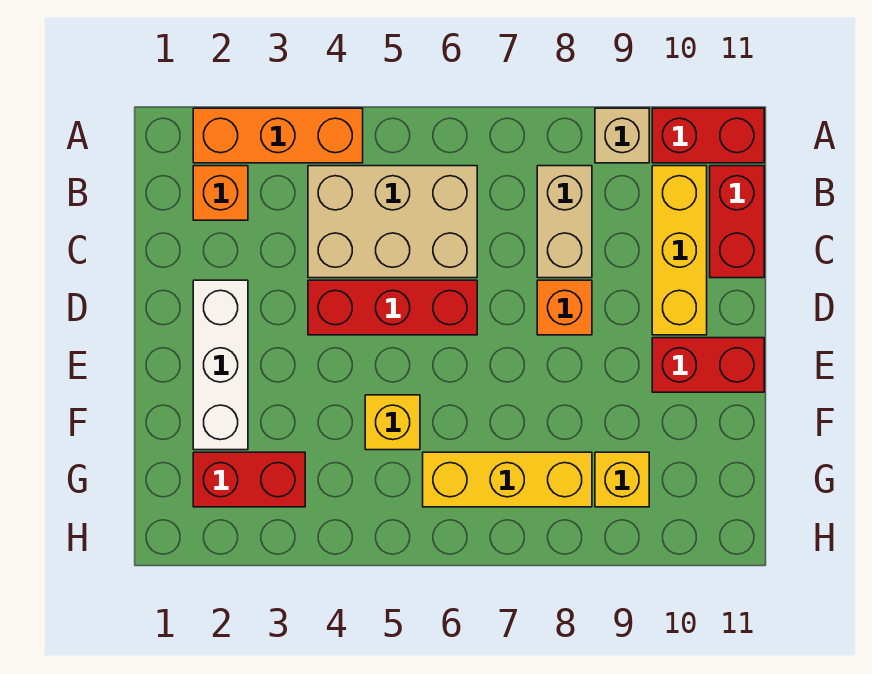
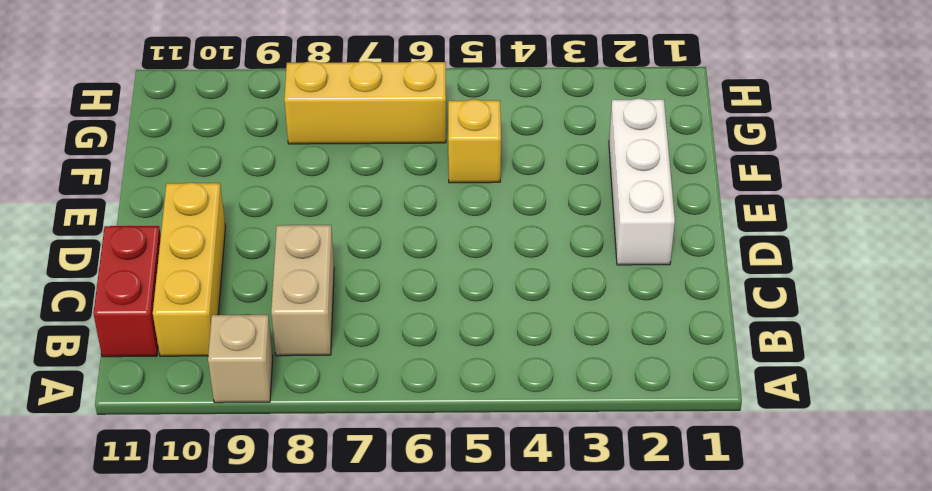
none -> orange brick A2:A4 level 1
none -> red brick A10:A11 level 1
none -> orange brick B2 level 1

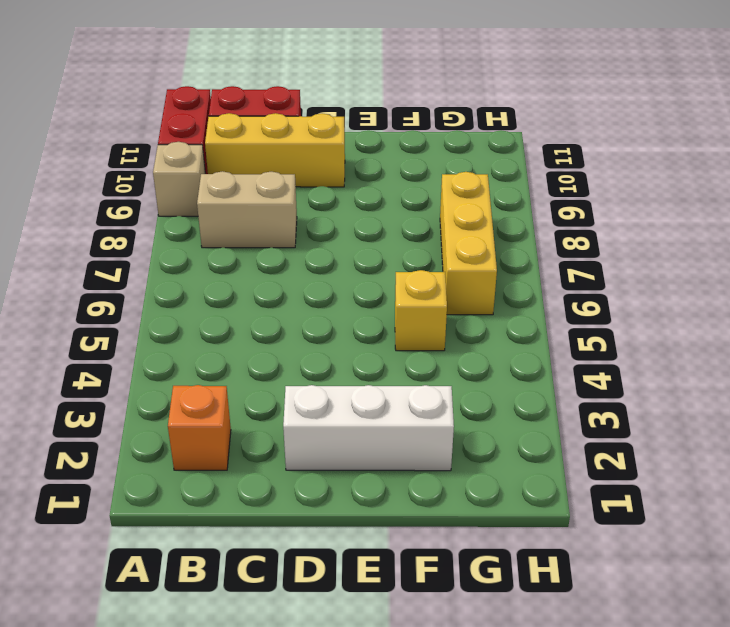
none -> orange brick A2:A4 level 1
none -> tan brick B4:C6 level 1
none -> red brick D4:D6 level 1

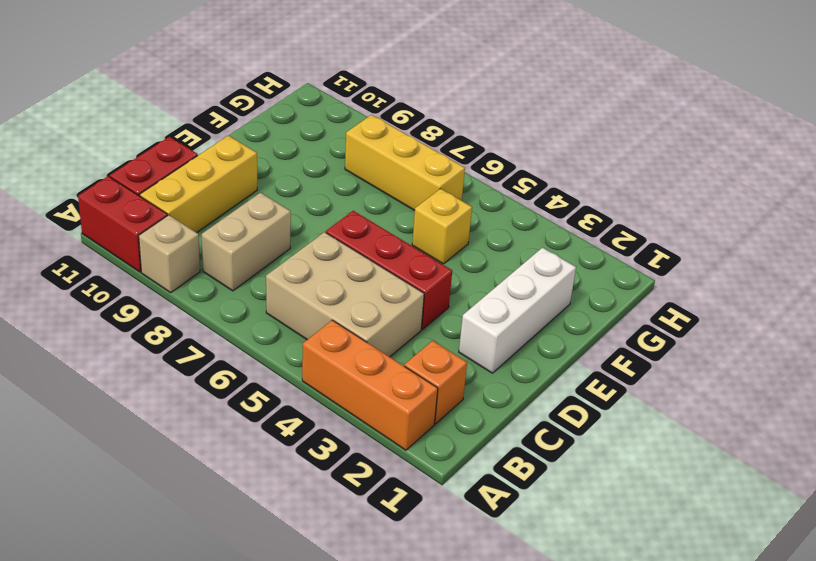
none -> orange brick D8 level 1
none -> red brick E10:E11 level 1
none -> red brick G2:G3 level 1

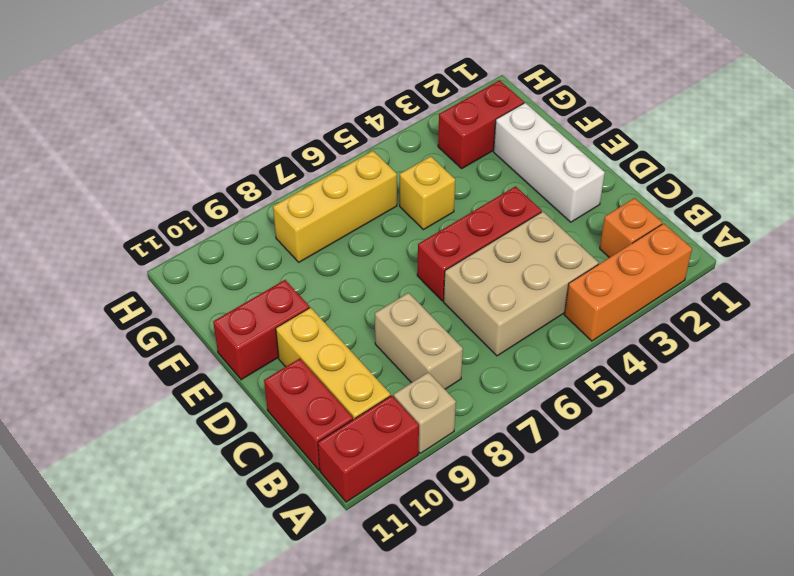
none -> orange brick D8 level 1
none -> yellow brick G9 level 1

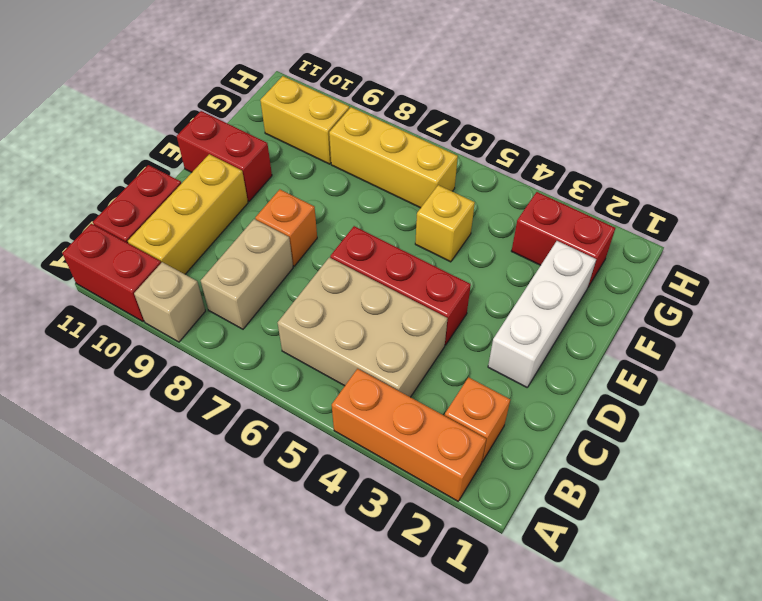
yellow brick G9:G10 level 1 -> yellow brick G9 level 1

